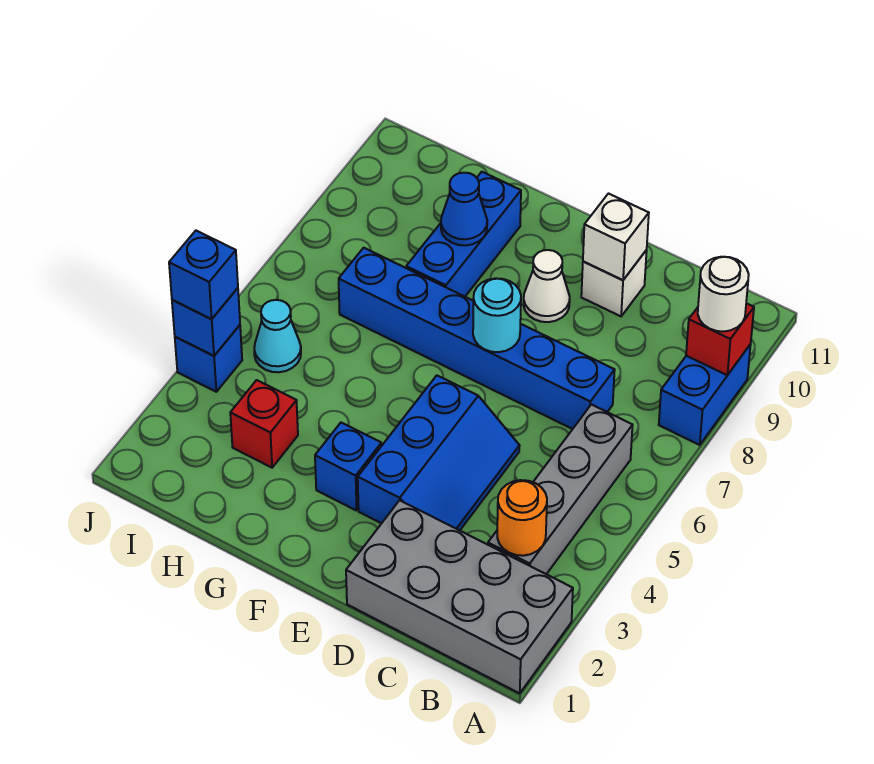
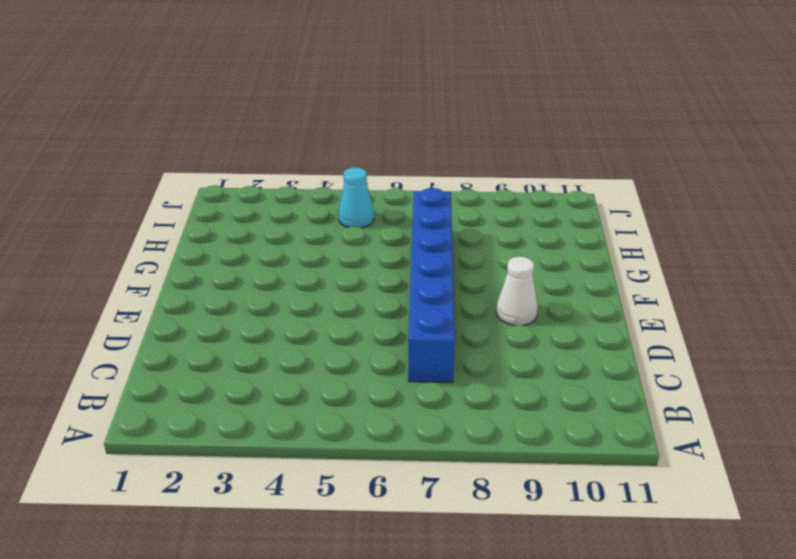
none -> grey brick A1:D2 level 1
none -> blue brick A8:A9 level 1
none -> grey brick B3:B6 level 1

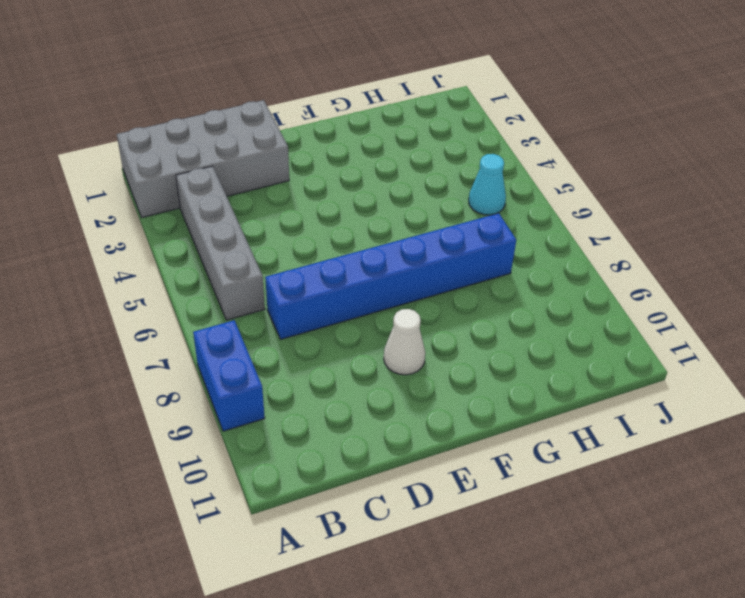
none -> blue slope D3:E5 level 1 top E
none -> white brick D10 level 1
none -> blue brick F3 level 1

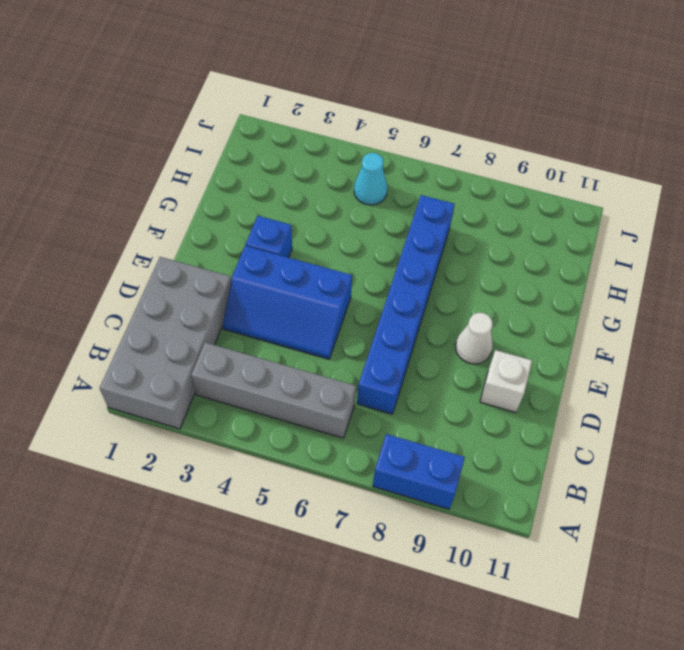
none -> blue brick G8:G10 level 1
none -> red brick H3 level 1
none -> blue brick J4 level 1

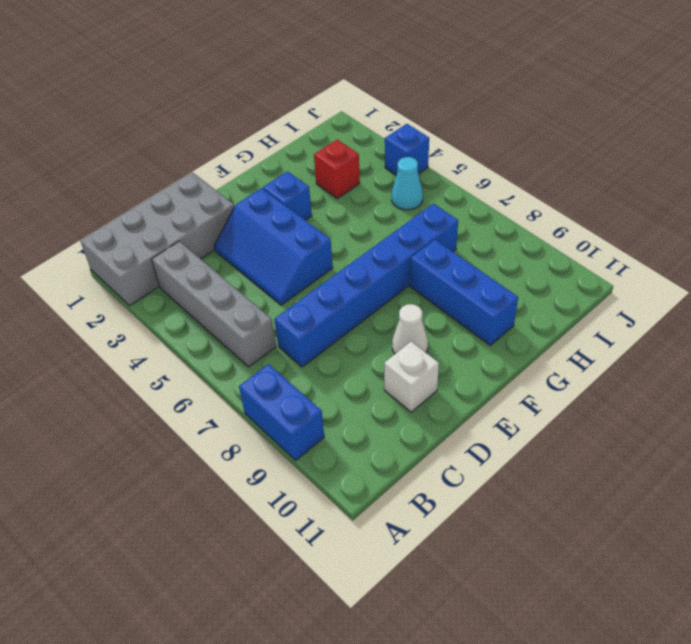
none -> red brick A9 level 2
none -> orange round brick B3 level 2
none -> white brick D10 level 2

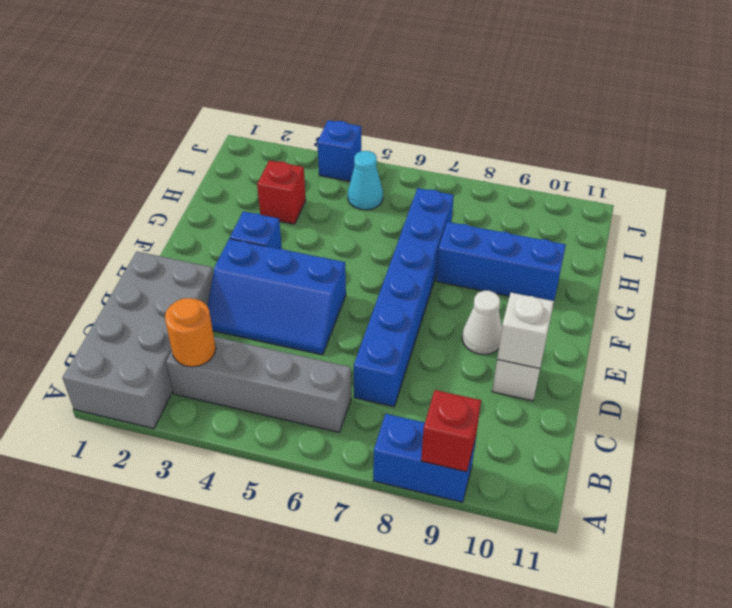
none -> cyan round brick E7 level 2
none -> blue cone G9 level 2
none -> blue brick J4 level 2

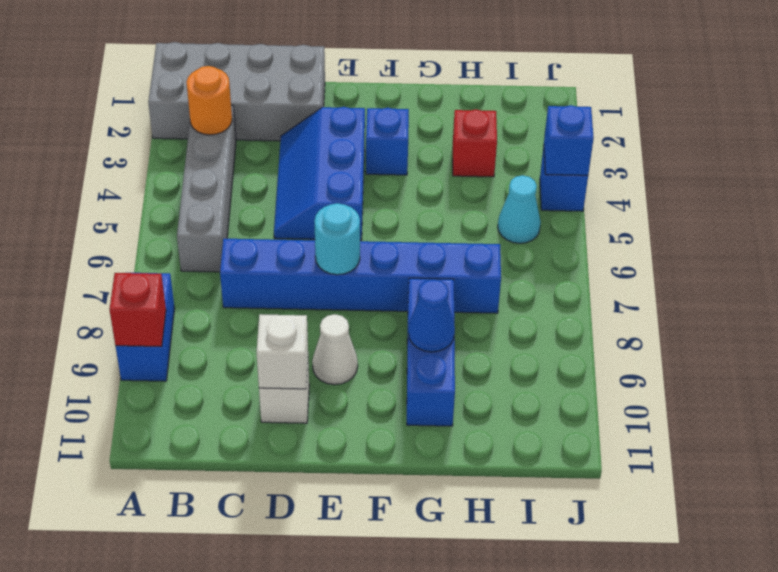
none -> white round brick A9 level 3
none -> blue brick J4 level 3

